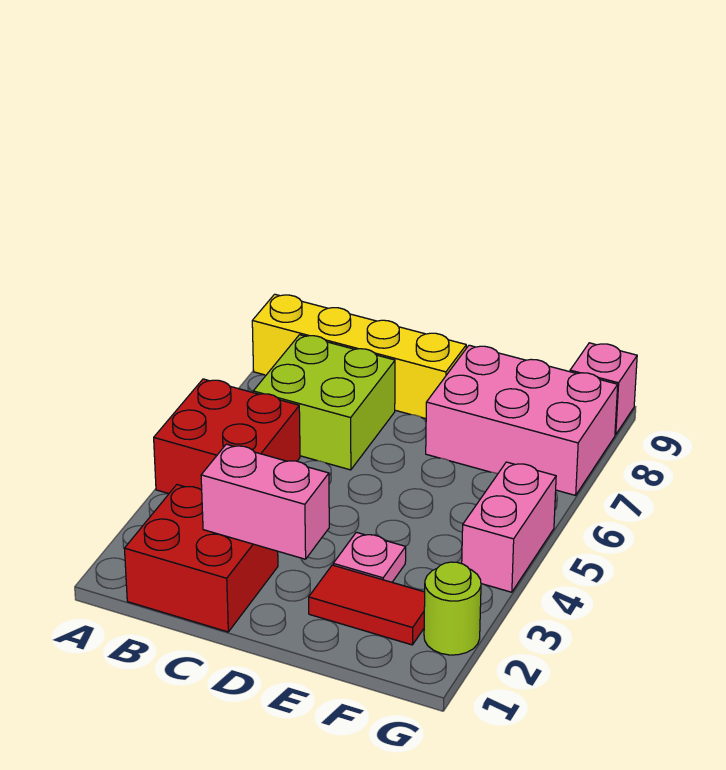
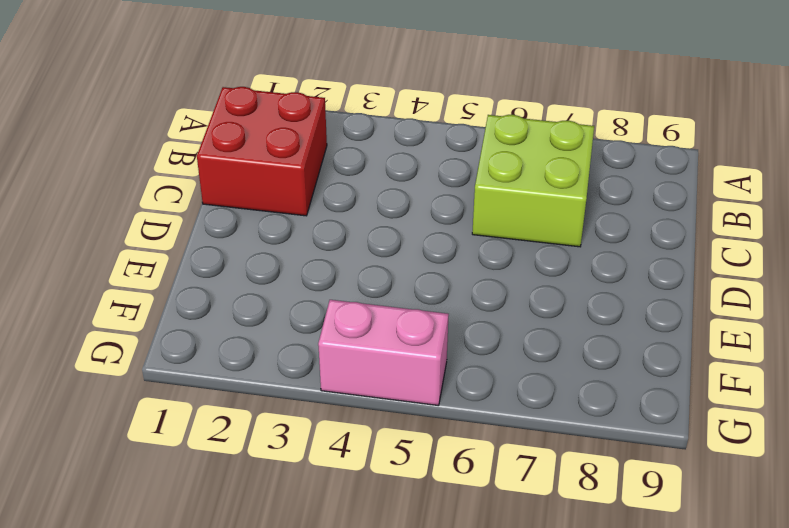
none -> red brick A4:B5 level 1
none -> yellow brick A8:D8 level 1

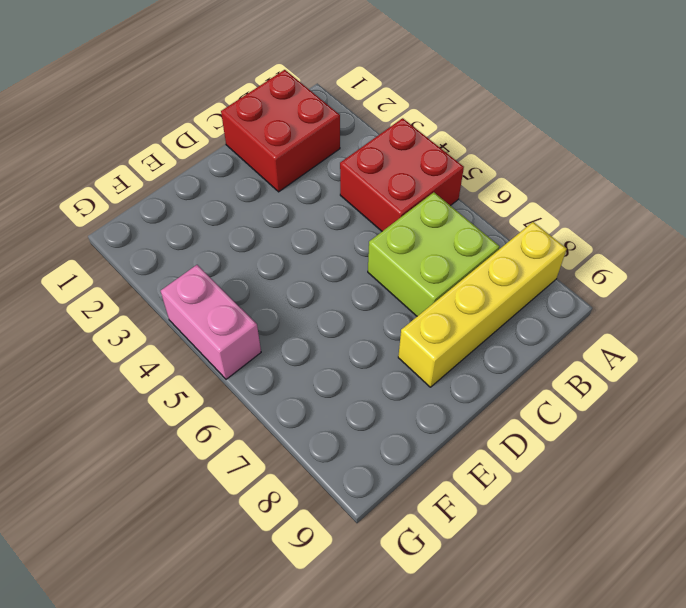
none -> red tile E2:F2 level 1
none -> pink plate E3 level 1

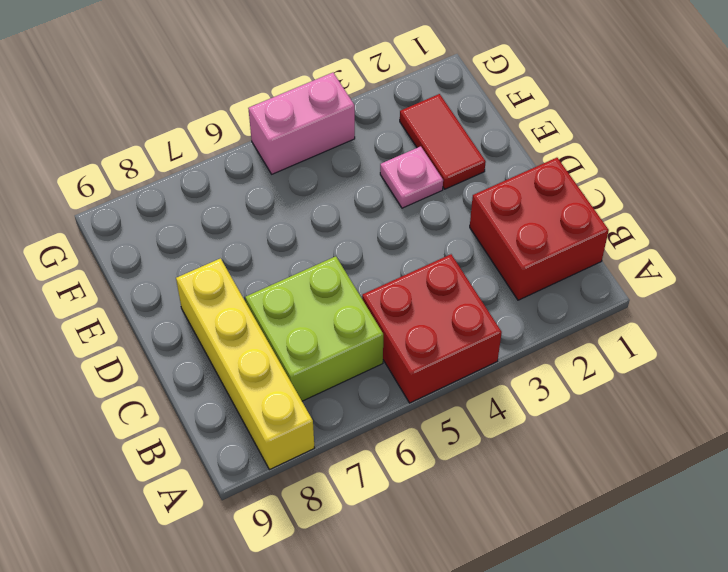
none -> pink brick E7:G8 level 1
none -> lime round brick G2 level 1

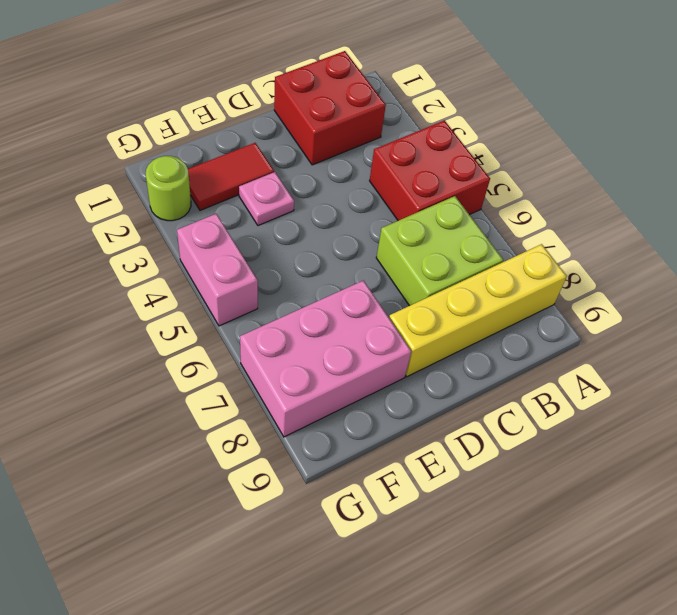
none -> pink brick G9 level 1
none -> pink brick C2:D2 level 2

